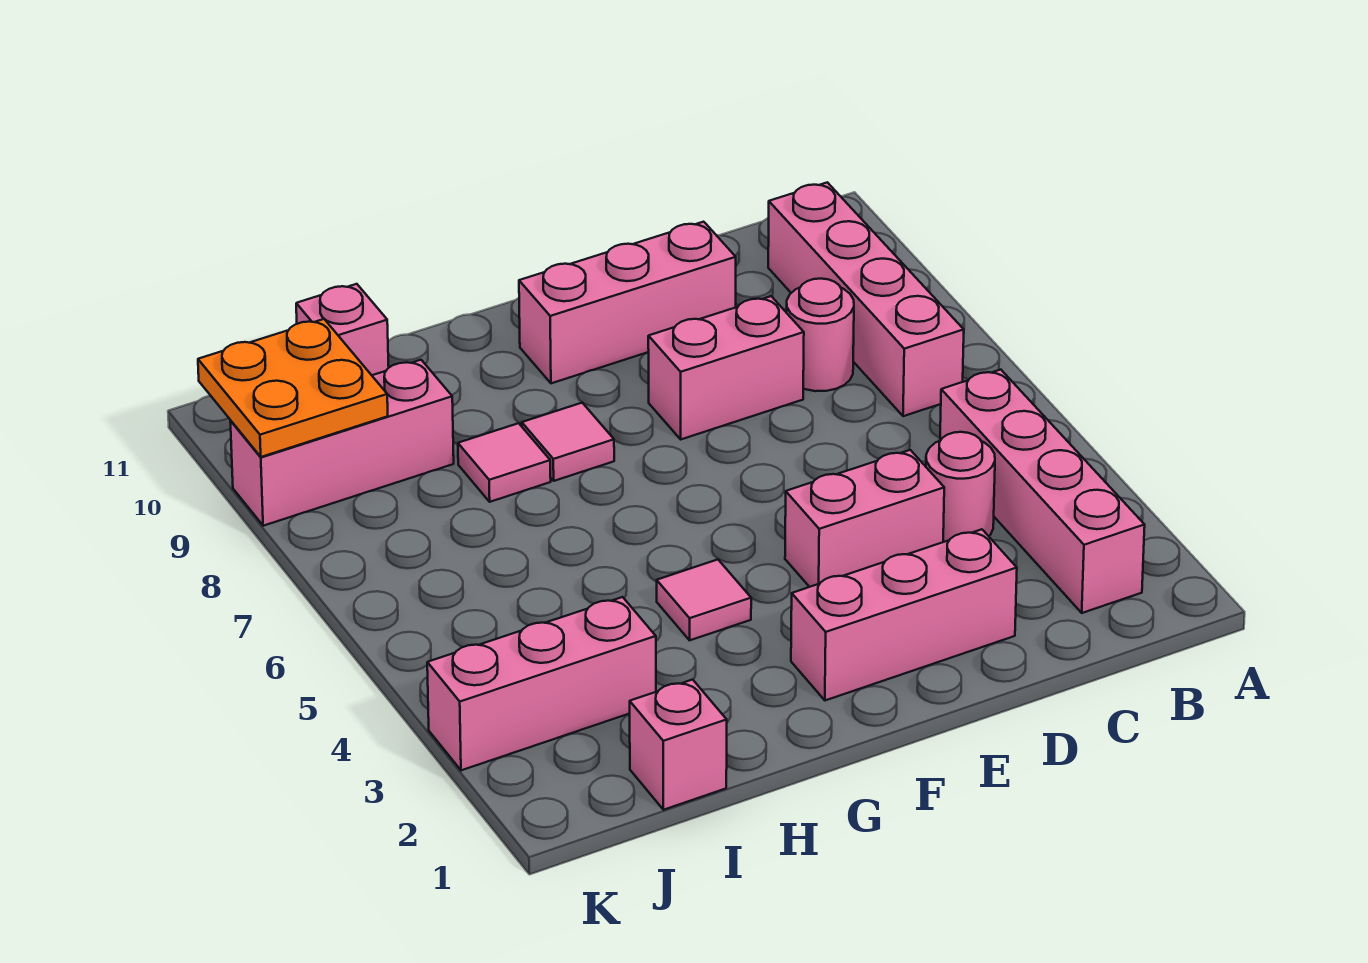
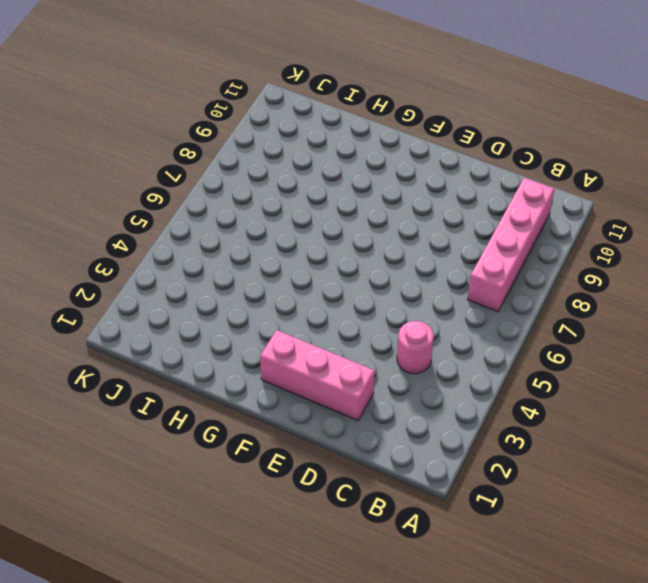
none -> pink brick B2:B5 level 1
none -> pink round brick C8 level 1
none -> pink brick D4:E4 level 1

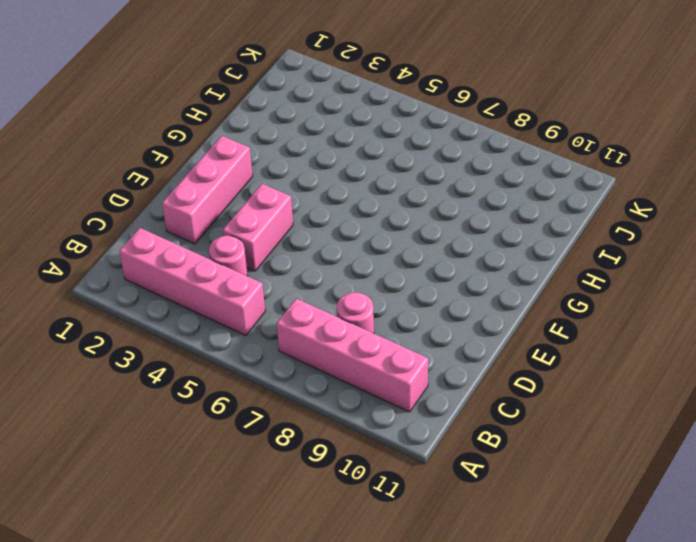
none -> pink brick D8:E8 level 1
none -> pink brick D10:F10 level 1
none -> pink tile G4 level 1

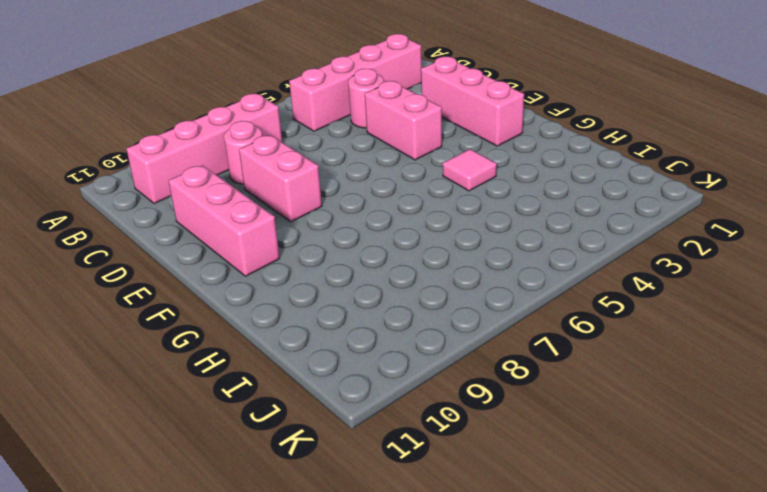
none -> pink tile G8 level 1
none -> pink tile H8 level 1
none -> pink brick I1 level 1

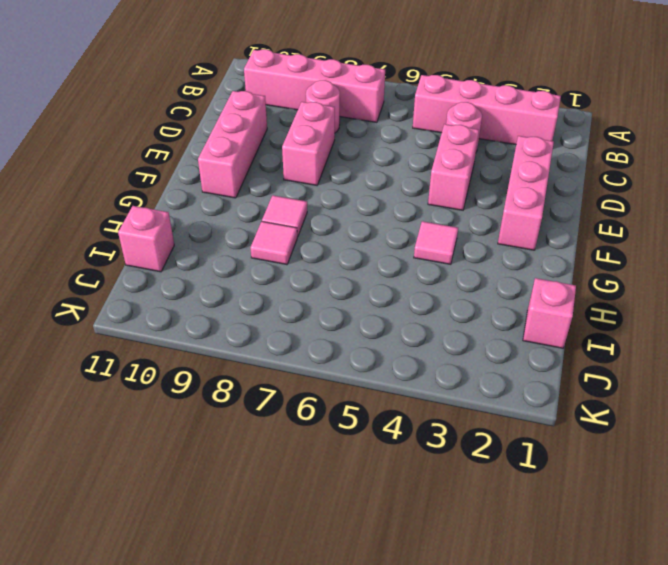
none -> pink brick I3:K3 level 1
none -> pink brick I9:K9 level 1
none -> orange plate J9:K10 level 2

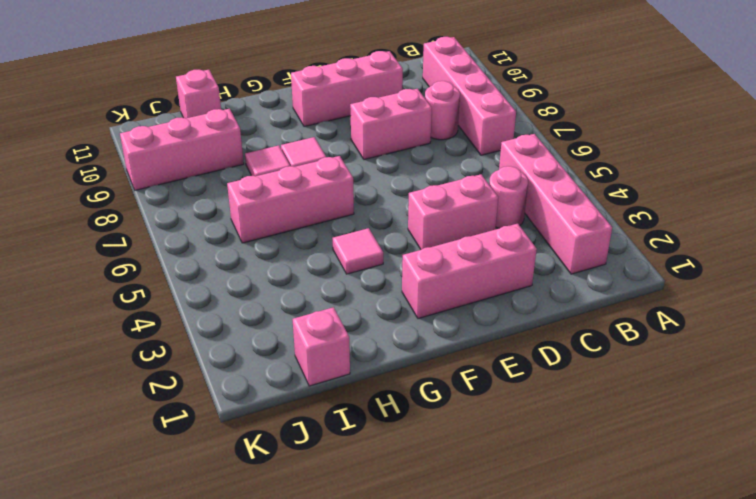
pink brick G6:I6 level 1 -> pink brick I3:K3 level 1
none -> orange plate J9:K10 level 2

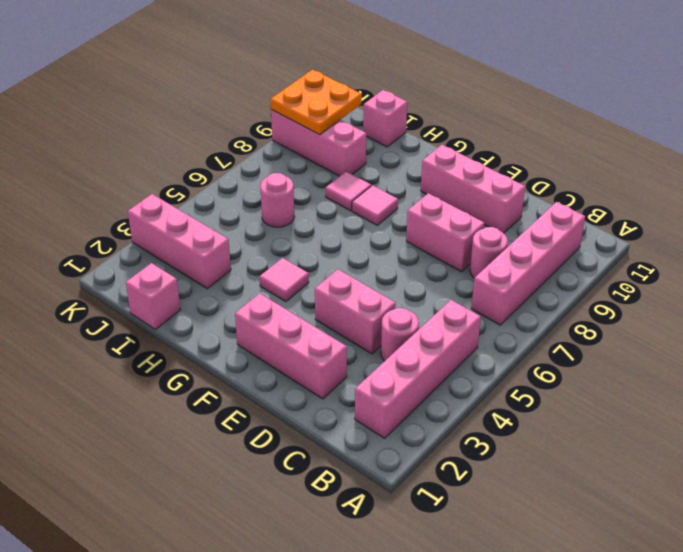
pink round brick I6 level 1 -> none

